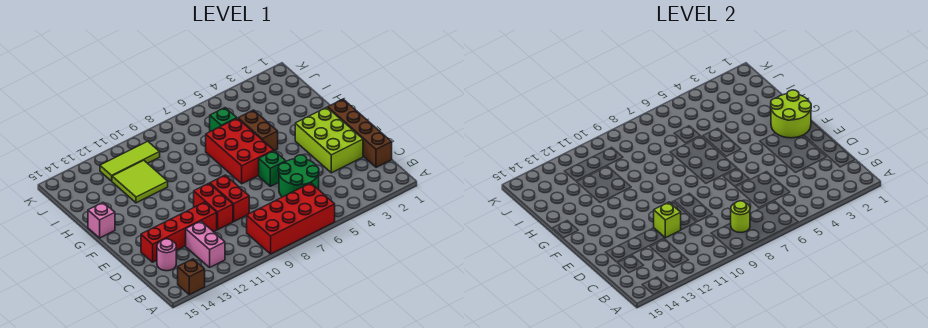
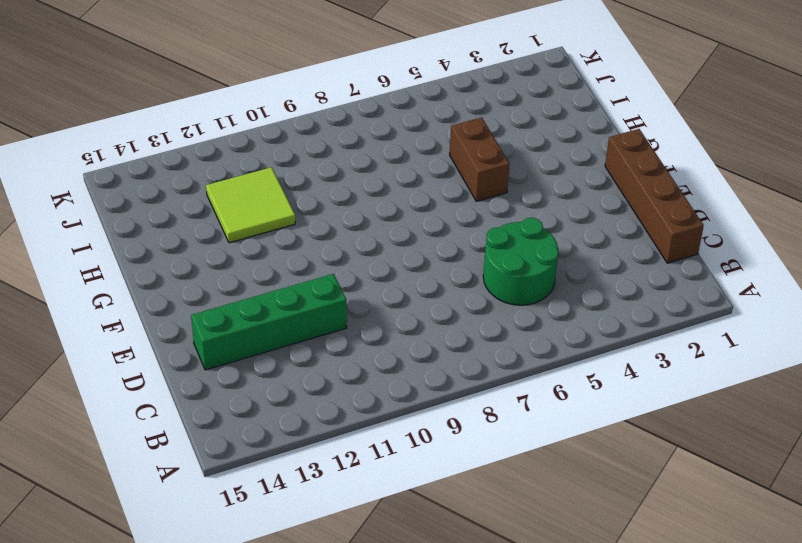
green brick D11:D14 level 1 -> red brick D11:D14 level 1
none -> red brick A6:B9 level 1
none -> brown brick A14 level 1
none -> pink brick B12:C12 level 1

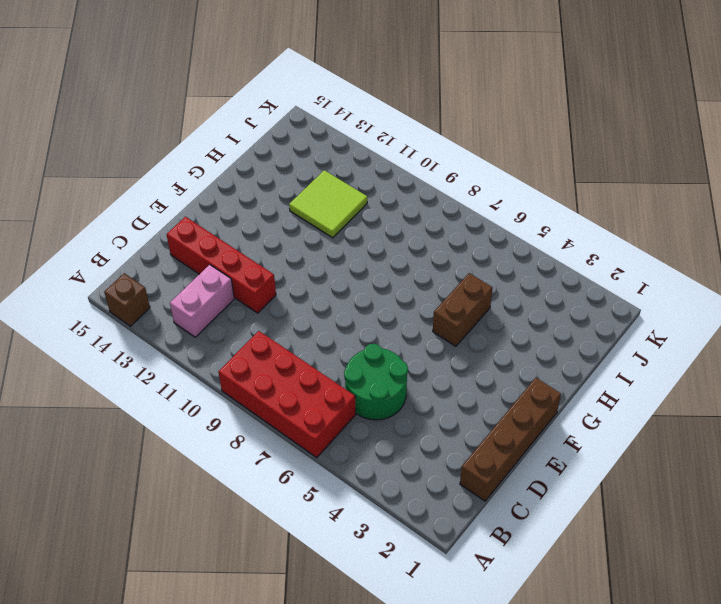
none -> pink round brick C14 level 1
none -> lime brick D2:F3 level 1
none -> red brick D9:E9 level 1

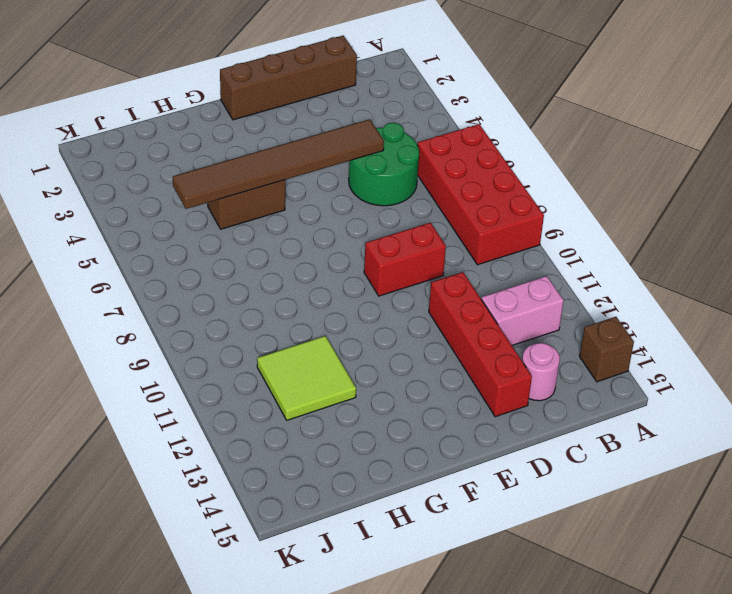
brown tile D5:I5 level 2 -> none
none -> lime brick D2:F3 level 1
none -> red brick D10:E10 level 1
none -> green brick E6 level 1

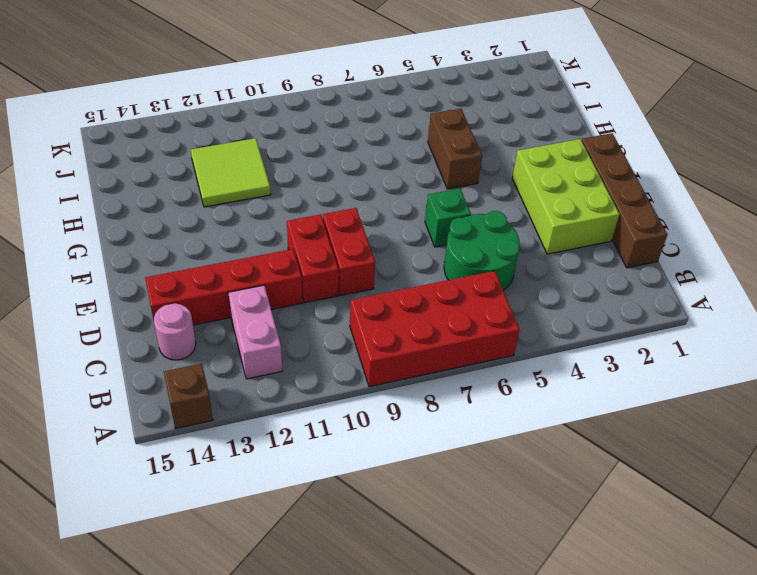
none -> red brick F6:H7 level 1
none -> pink brick G15 level 1
none -> green brick I6 level 1

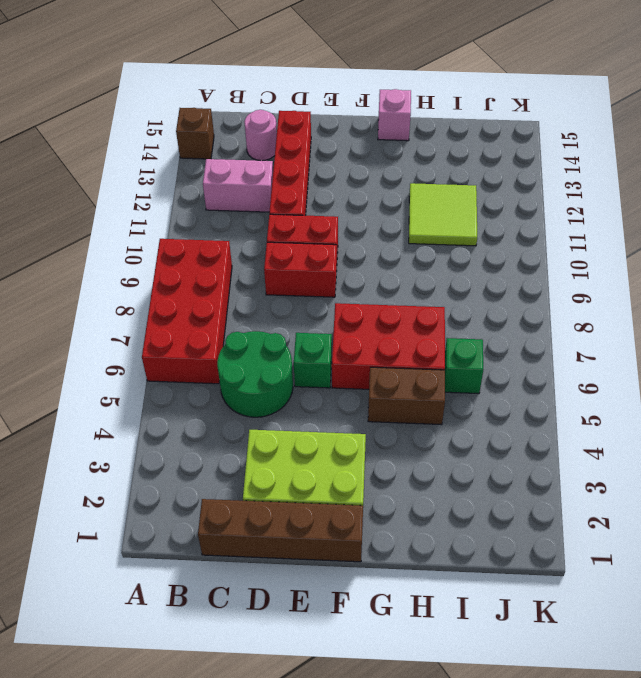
none -> lime tile J10:J12 level 1
none -> lime round brick B8 level 2
none -> lime brick D11 level 2

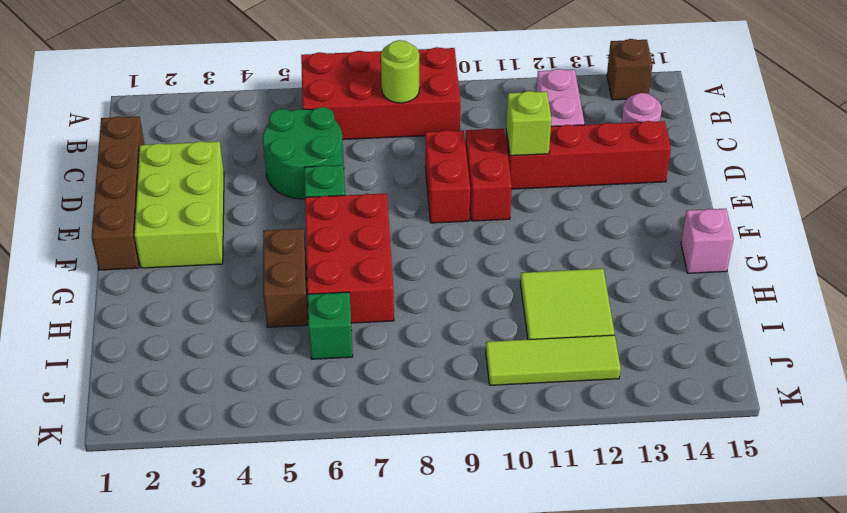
none -> lime round brick F1:G2 level 2

